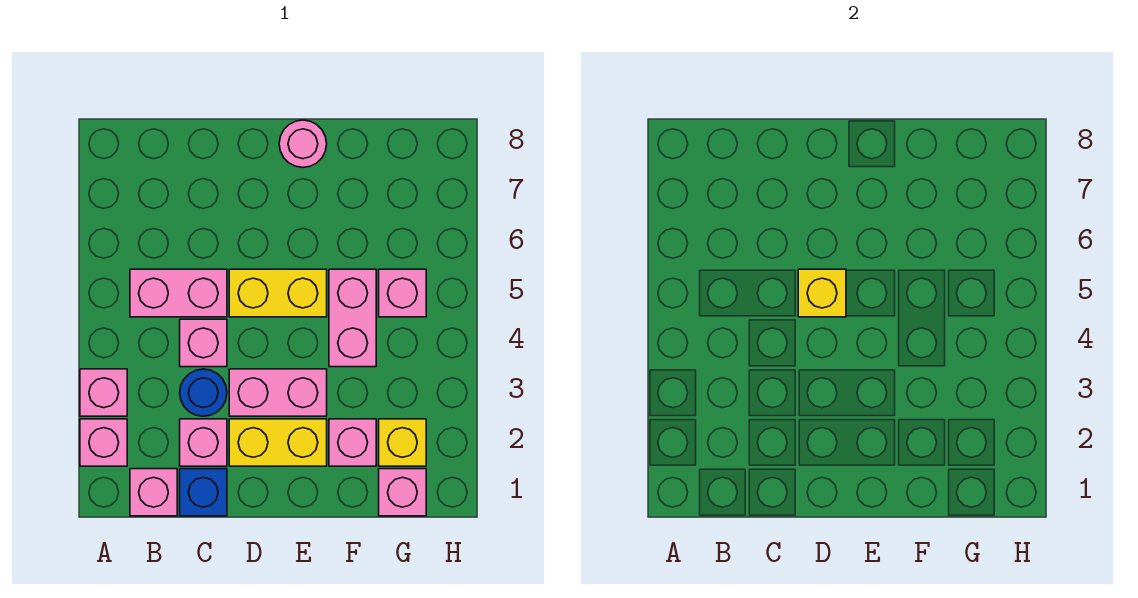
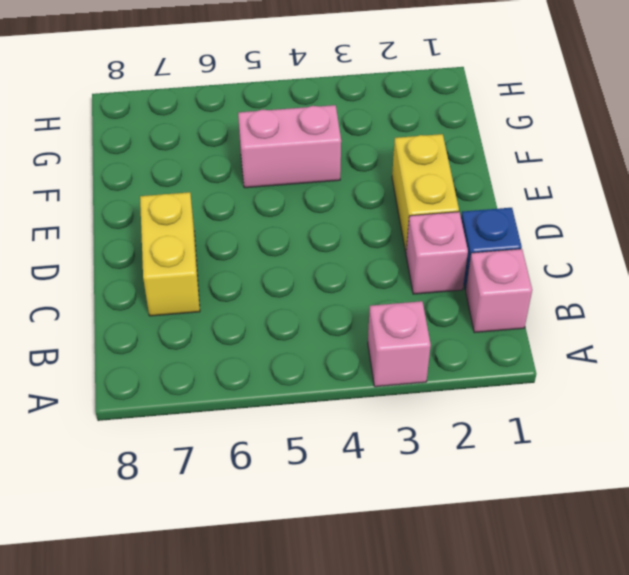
yellow brick C7:D7 level 1 -> yellow brick D5:E5 level 1
none -> pink brick A2 level 1
none -> pink brick B5:C5 level 1
none -> blue round brick C3 level 1

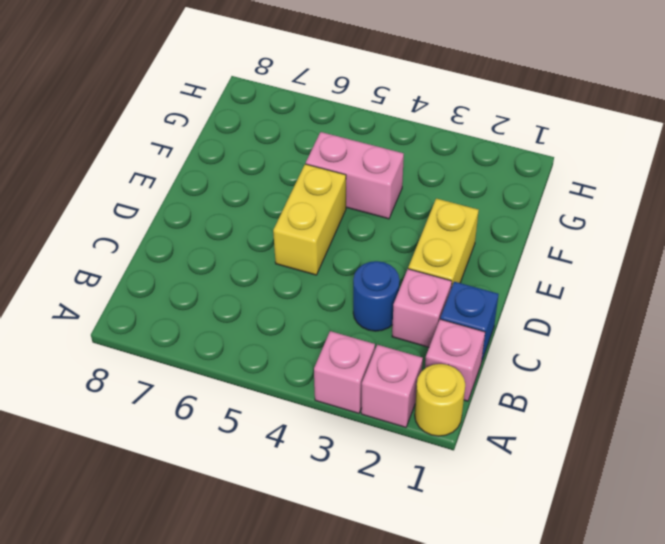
yellow round brick A1 level 1 -> none
none -> pink brick B5:C5 level 1
none -> pink brick C4 level 1
none -> pink brick D3:E3 level 1

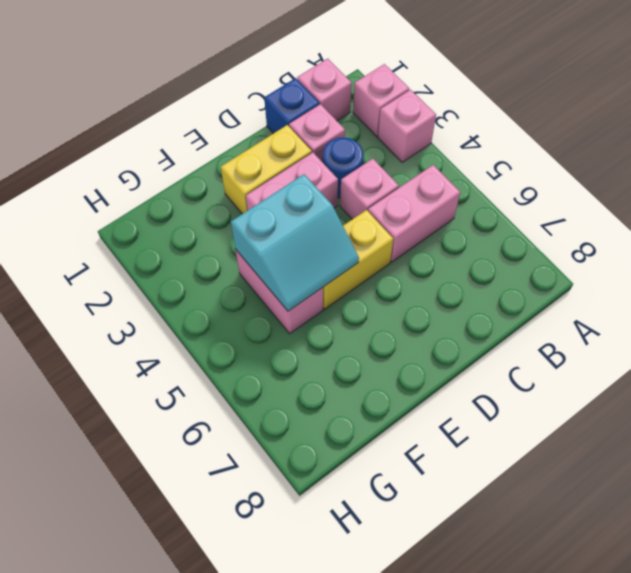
cyan slope E4:F5 level 2 top 4 -> none
none -> pink round brick E8 level 1
none -> pink brick F2 level 1
none -> pink brick G1 level 1

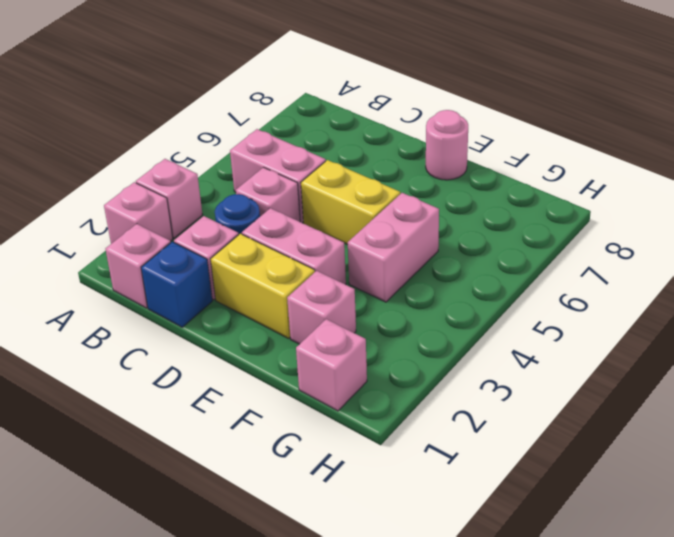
none -> yellow brick G2 level 1
none -> pink brick G5 level 1
none -> yellow brick D5 level 2

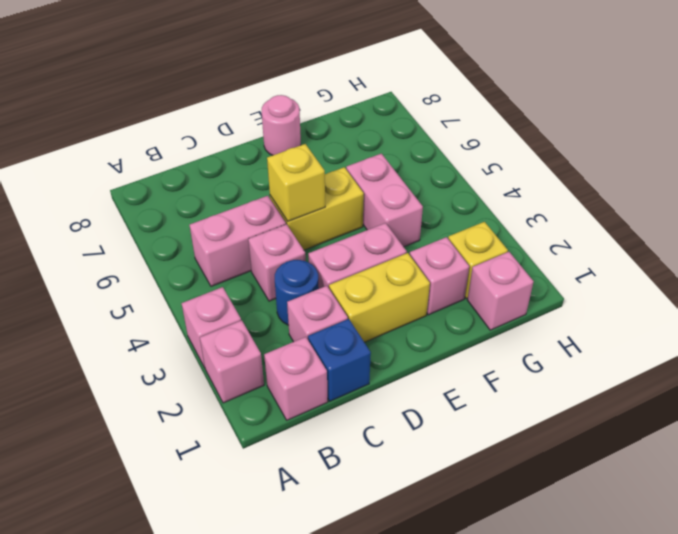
none -> pink brick G5 level 1

